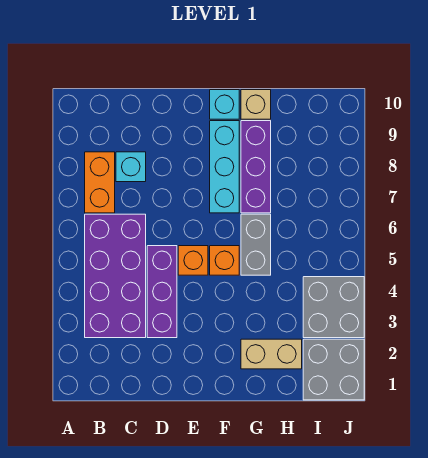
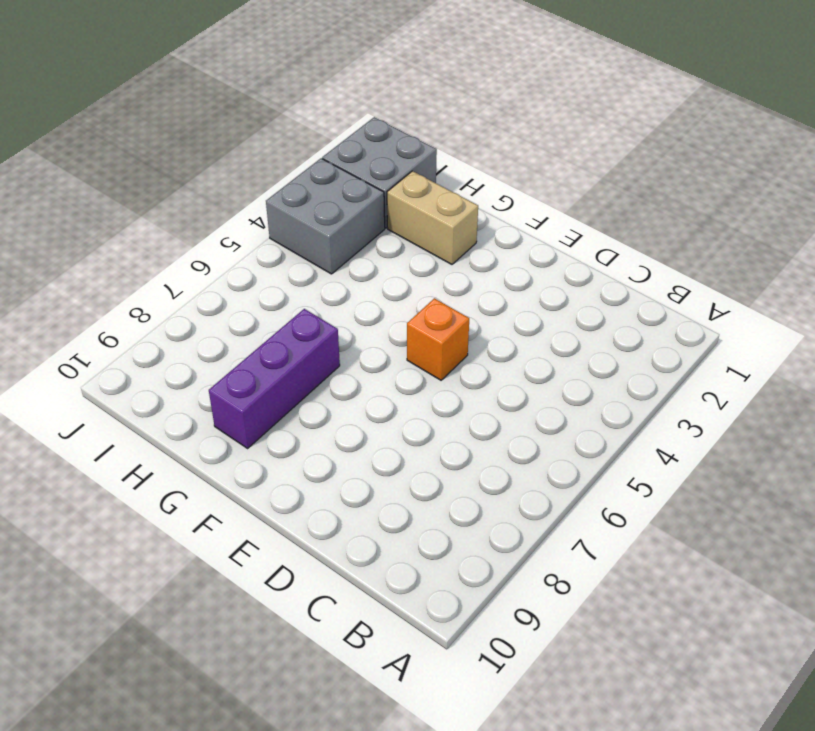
none -> purple brick B3:C6 level 1
none -> orange brick B7:B8 level 1
none -> cyan brick C8 level 1

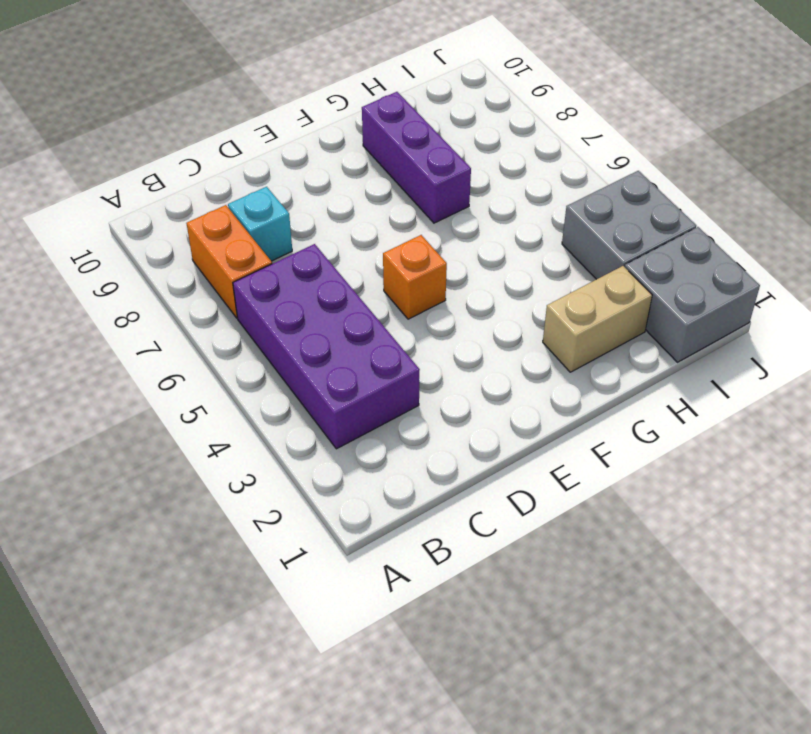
none -> purple brick D3:D5 level 1
none -> orange brick F5 level 1
none -> cyan brick F7:F9 level 1

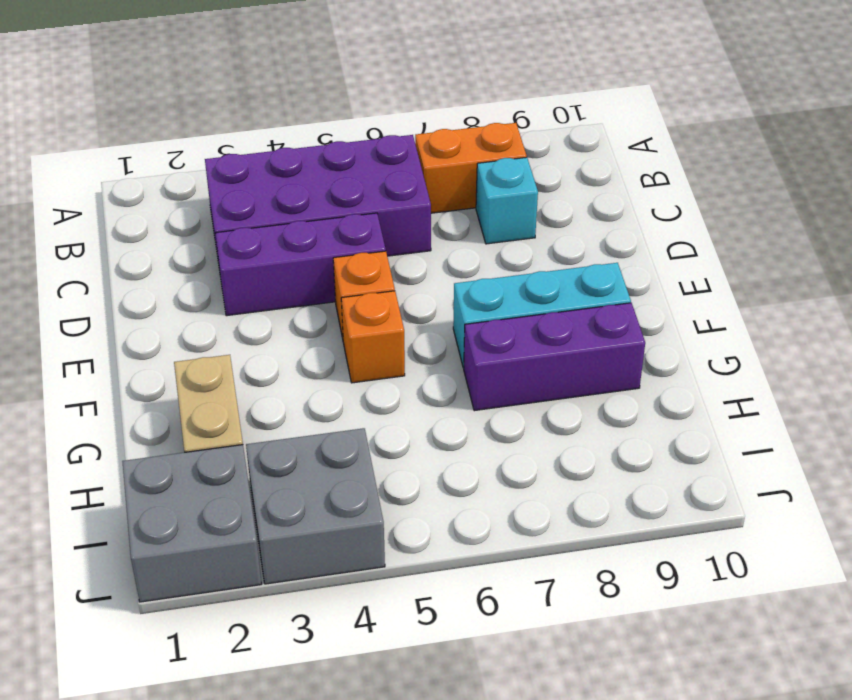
none -> cyan brick F10 level 1
none -> grey brick G5:G6 level 1
none -> tan brick G10 level 1

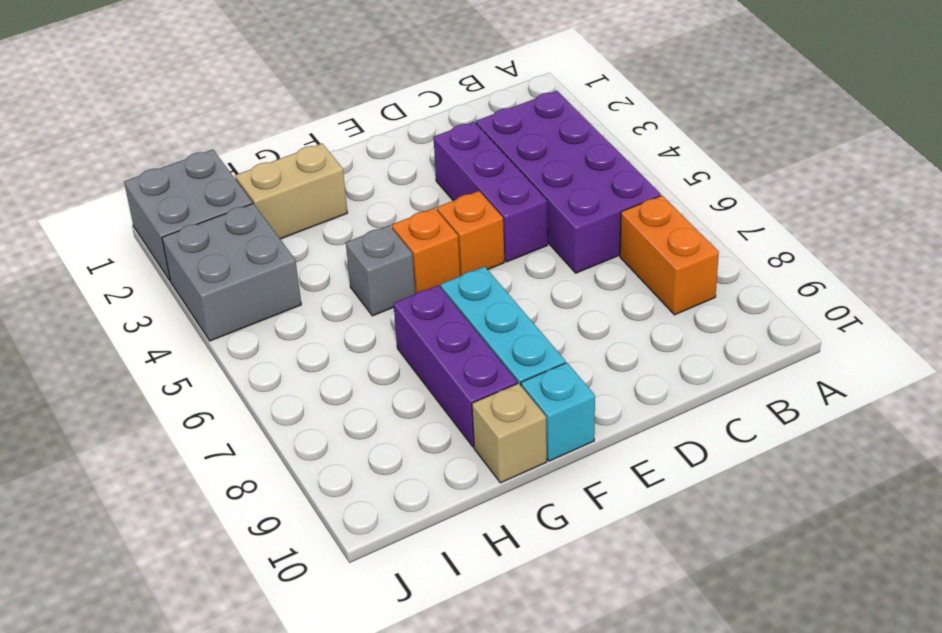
grey brick G5 level 1 -> grey brick G5:G6 level 1
none -> cyan brick C8 level 1

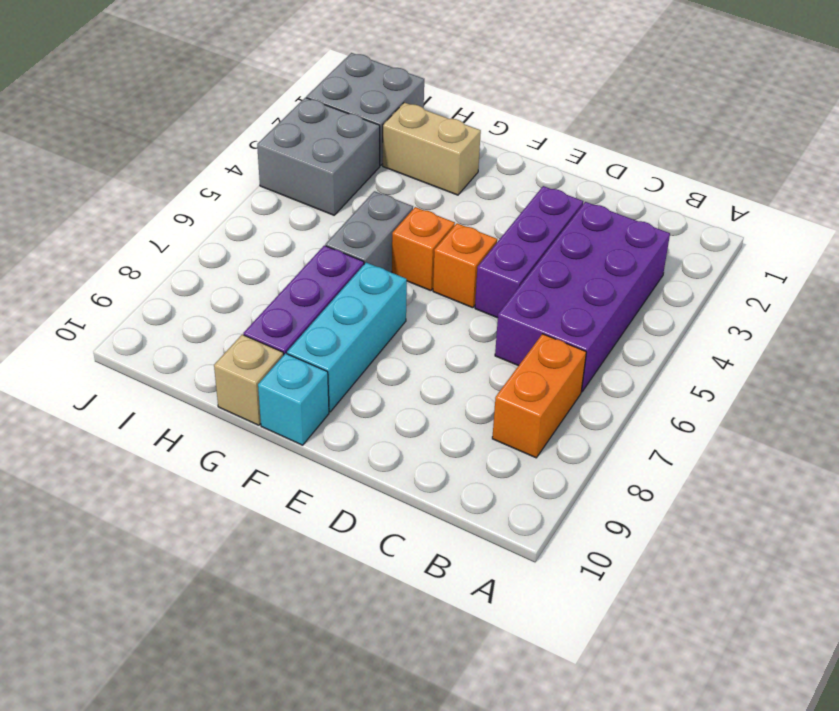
none -> cyan brick C8 level 1

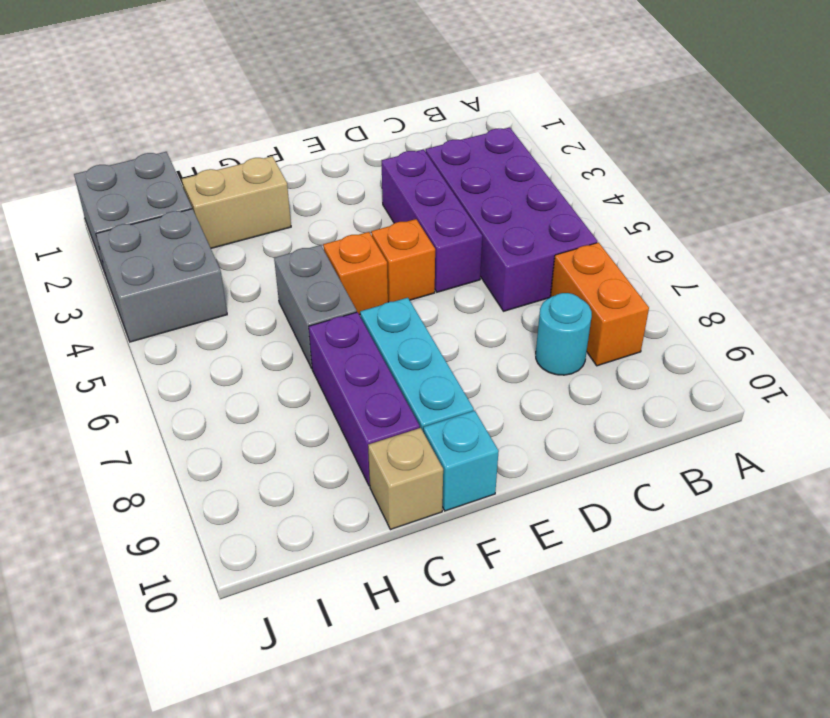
cyan round brick C8 level 1 -> cyan brick C8 level 1

